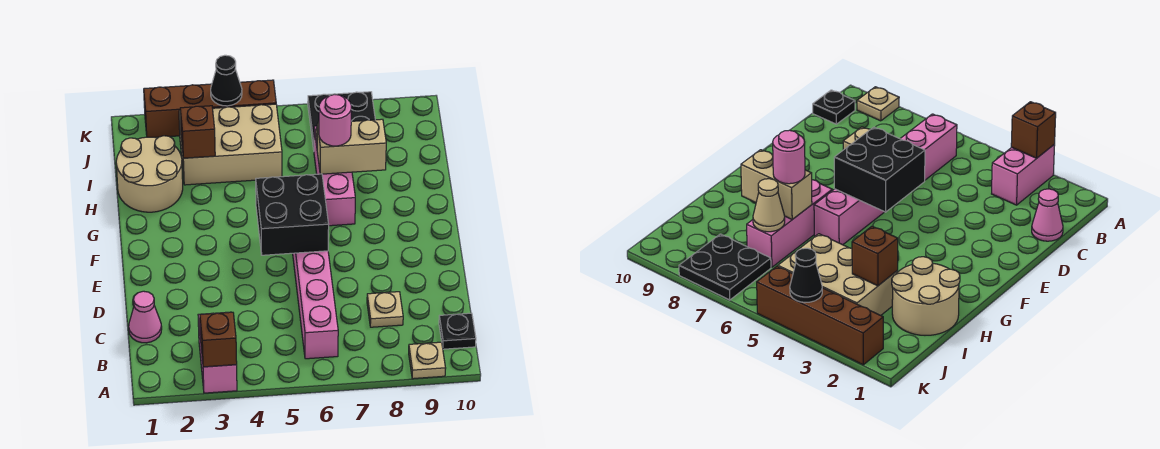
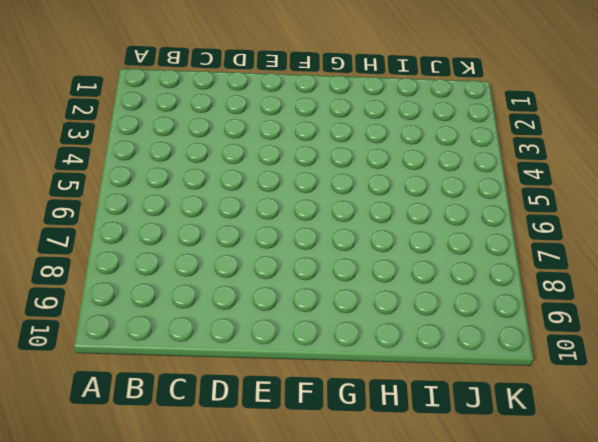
none -> pink brick A3:B3 level 1
none -> tan plate A9 level 1
none -> pink brick B6:G6 level 1

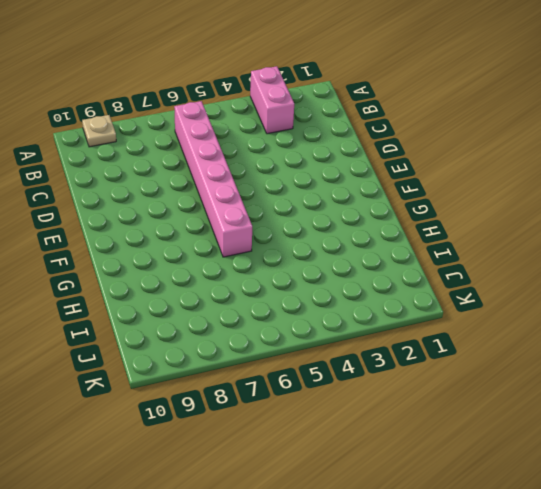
none -> black plate B10 level 1
none -> pink cone C1 level 1
none -> tan plate C8 level 1

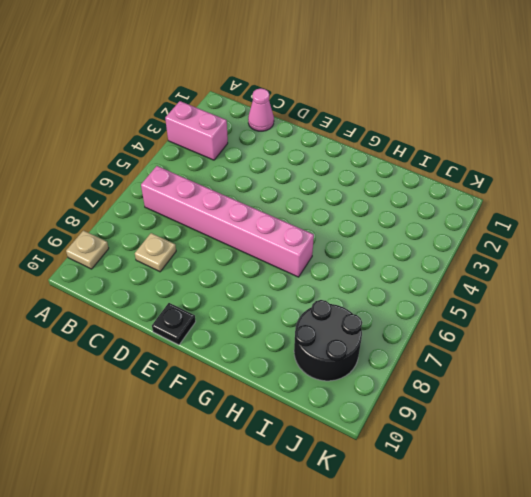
black plate E10 level 1 -> black plate B10 level 1
black round brick I8:J9 level 1 -> black plate J7:K8 level 1
none -> pink brick G7:I7 level 1
none -> tan round brick H1:I2 level 1
none -> tan brick I3:J5 level 1

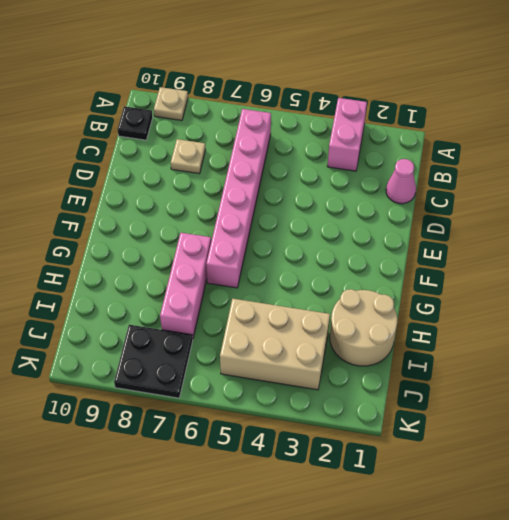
none -> brown brick K2:K5 level 1
none -> brown brick A3 level 2
none -> black brick E5:F6 level 2

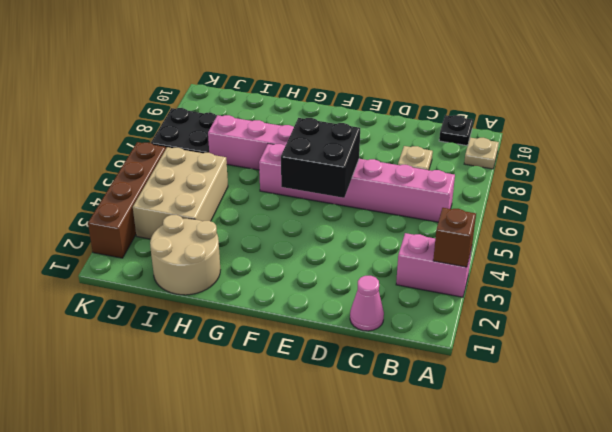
none -> tan brick H7:H8 level 2
none -> brown brick I3 level 2
none -> tan cone I7 level 2

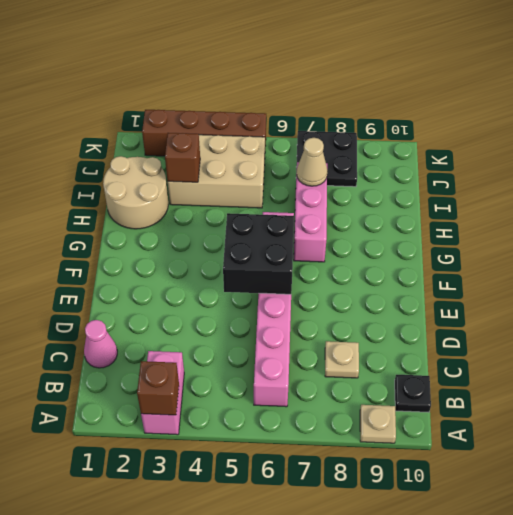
none -> tan brick H7:H8 level 2
none -> black cone K4 level 2
none -> pink round brick H7 level 3

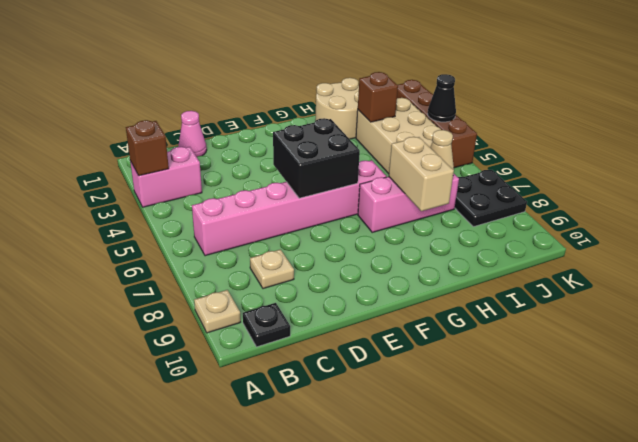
none -> pink round brick H7 level 3

